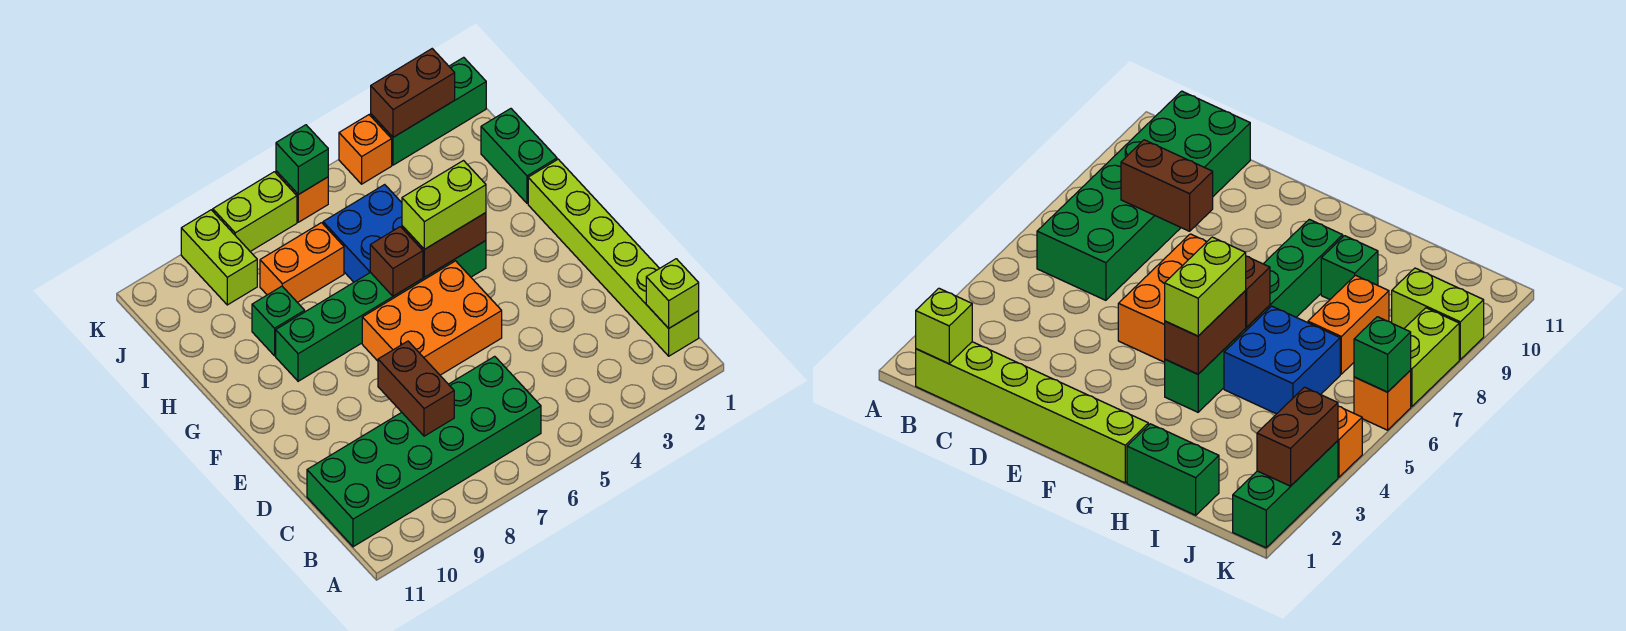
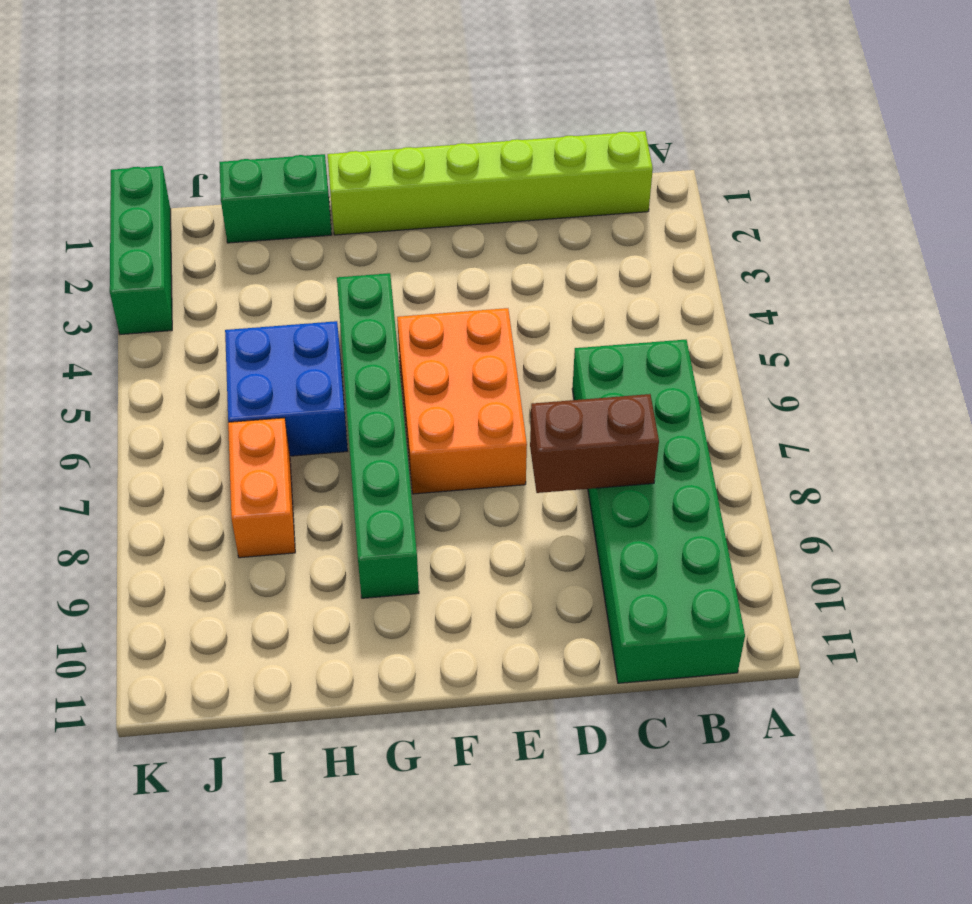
none -> green brick H9 level 1
none -> lime brick J9:K9 level 1
none -> orange brick K4 level 1

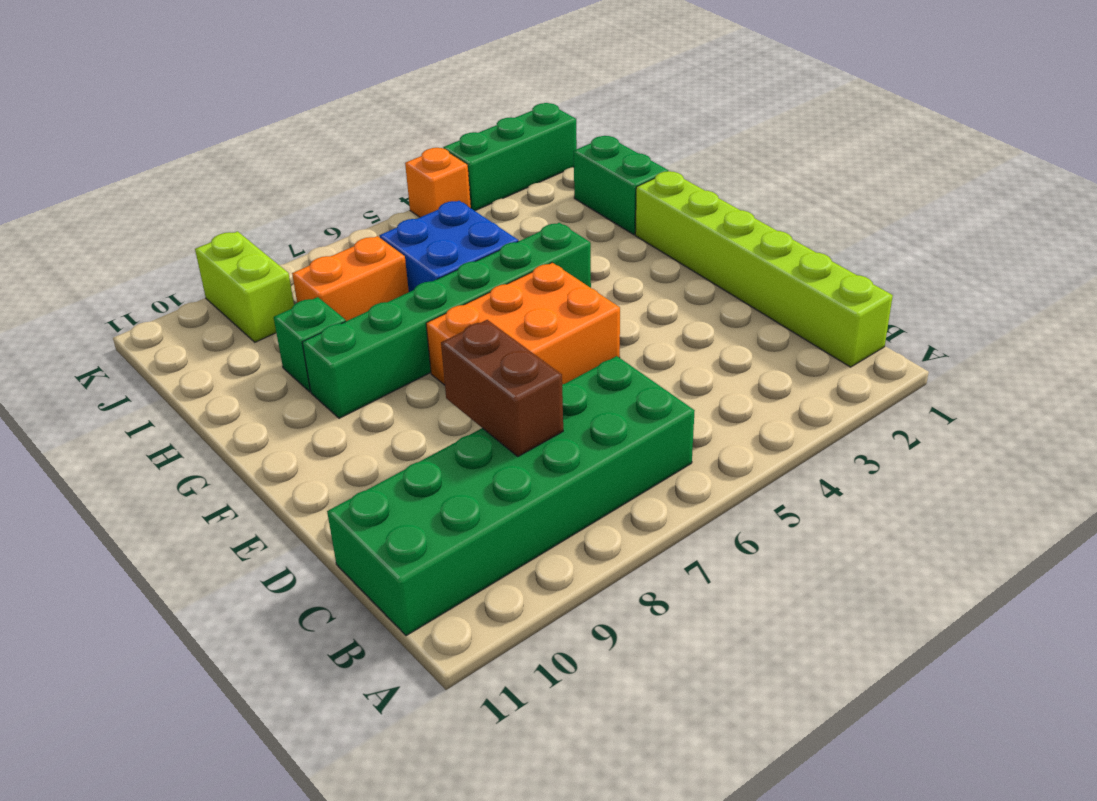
none -> orange brick K6 level 1
none -> lime brick K7:K8 level 1
none -> lime brick B1 level 2

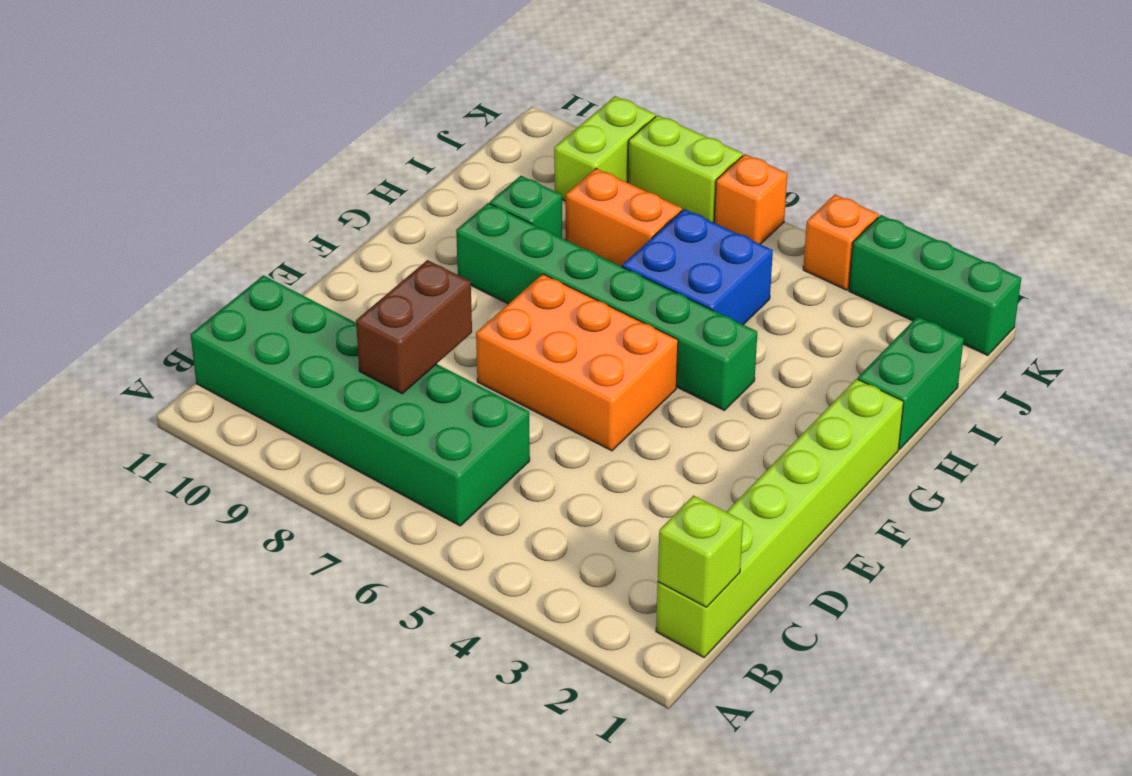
none -> brown brick G4:G5 level 2
none -> brown brick G6 level 2
none -> brown brick K2:K3 level 2

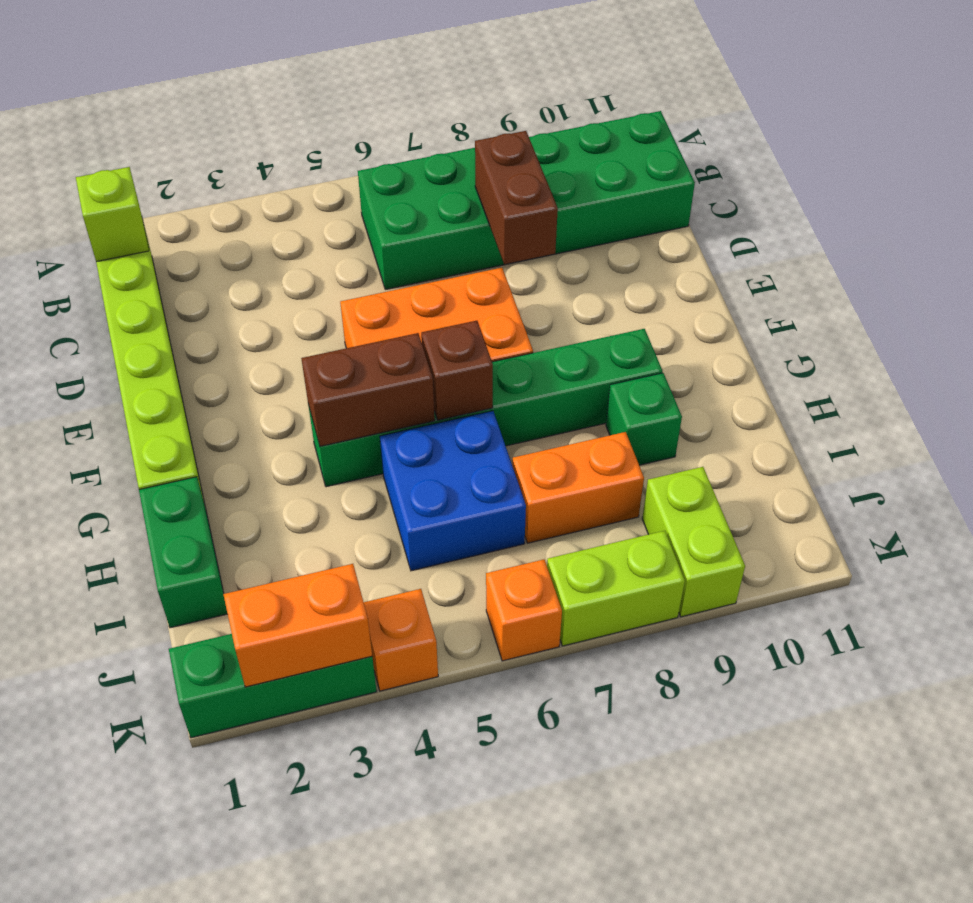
orange brick K2:K3 level 2 -> brown brick K2:K3 level 2
none -> green brick K6 level 2
none -> lime brick G4:G5 level 3

